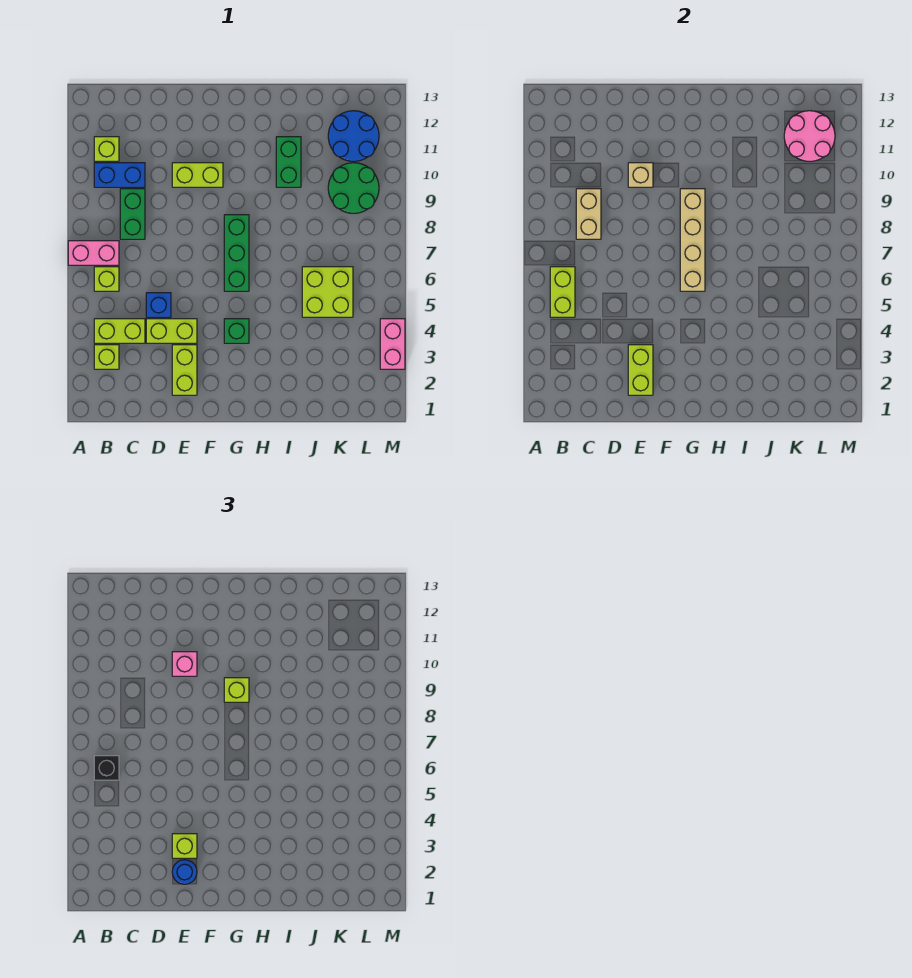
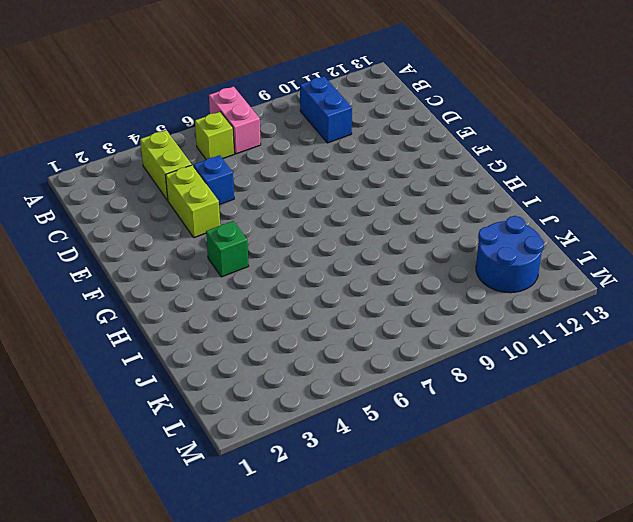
none -> lime brick B3 level 1
none -> lime brick B11 level 1
none -> green brick C8:C9 level 1

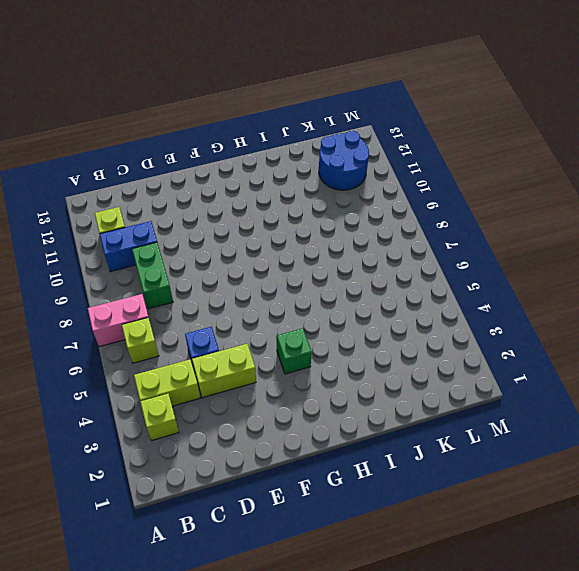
none -> lime brick E2:E3 level 1
none -> lime brick E10:F10 level 1
none -> green brick G6:G8 level 1

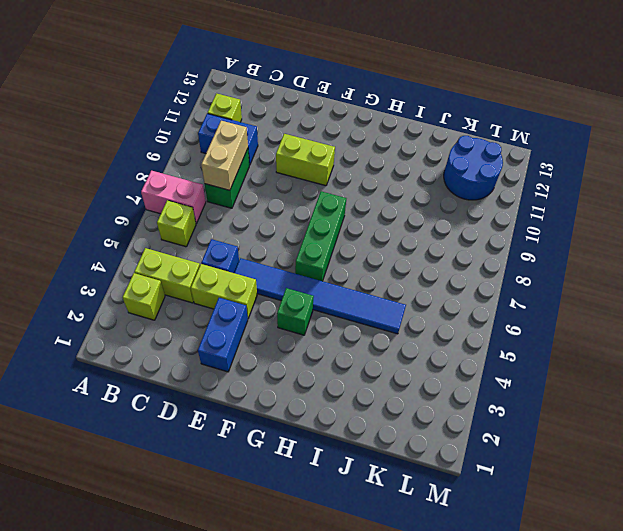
blue brick E2:E3 level 1 -> lime brick E2:E3 level 1
blue tile E5:J5 level 1 -> lime brick J5:K6 level 1
none -> green brick I10:I11 level 1
none -> green round brick K9:L10 level 1
none -> pink brick M3:M4 level 1

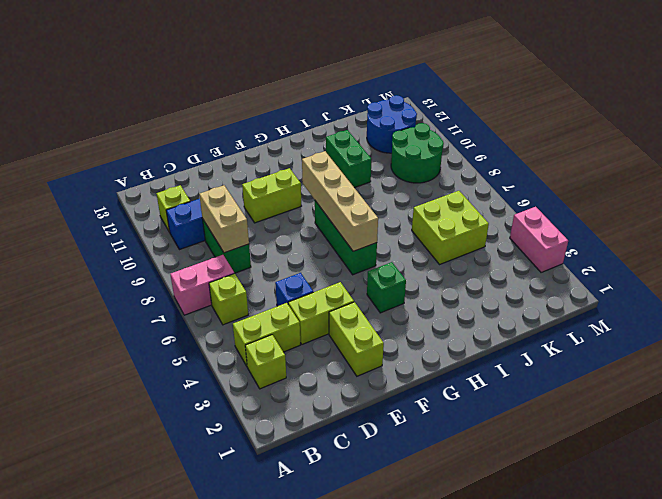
none -> lime brick B5:B6 level 2
none -> lime brick E2:E3 level 2
none -> tan brick E10 level 2

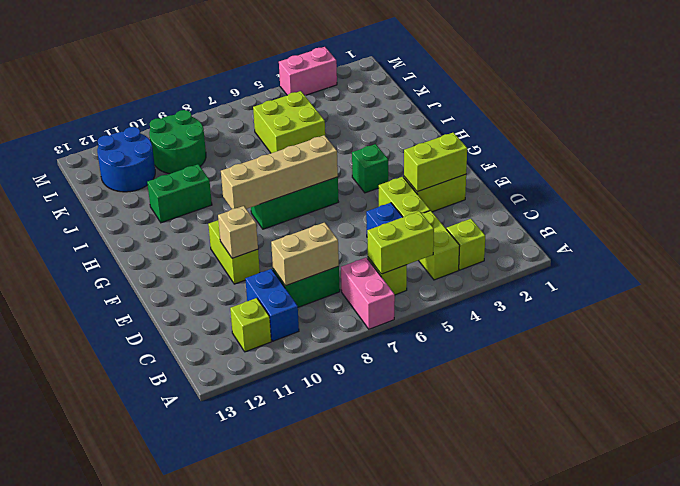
none -> pink round brick K11:L12 level 2
none -> black brick B6 level 3
none -> blue round brick E2 level 3

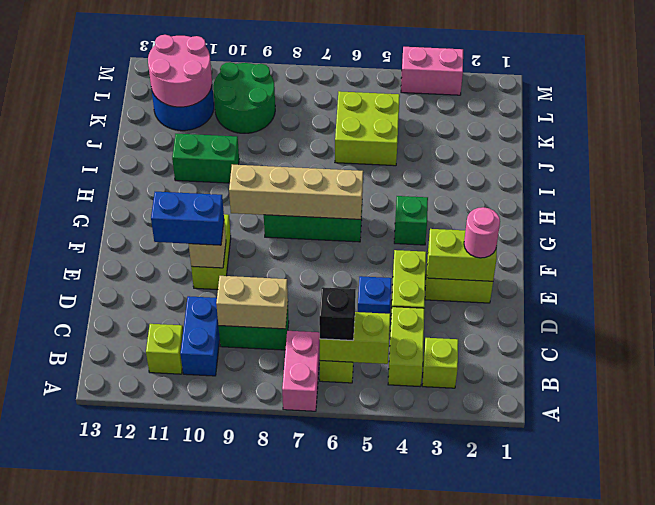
pink round brick E2 level 3 -> blue round brick E2 level 3
blue brick E10:E11 level 3 -> pink brick E10 level 3
none -> lime brick E3 level 3
none -> lime brick G9 level 3

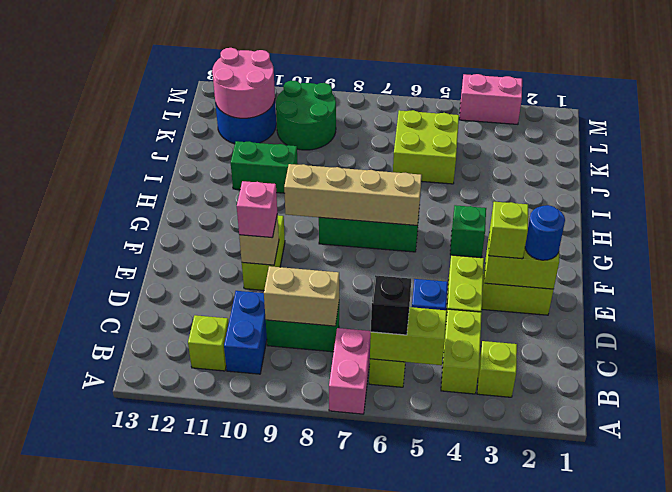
none -> lime brick G9 level 3

